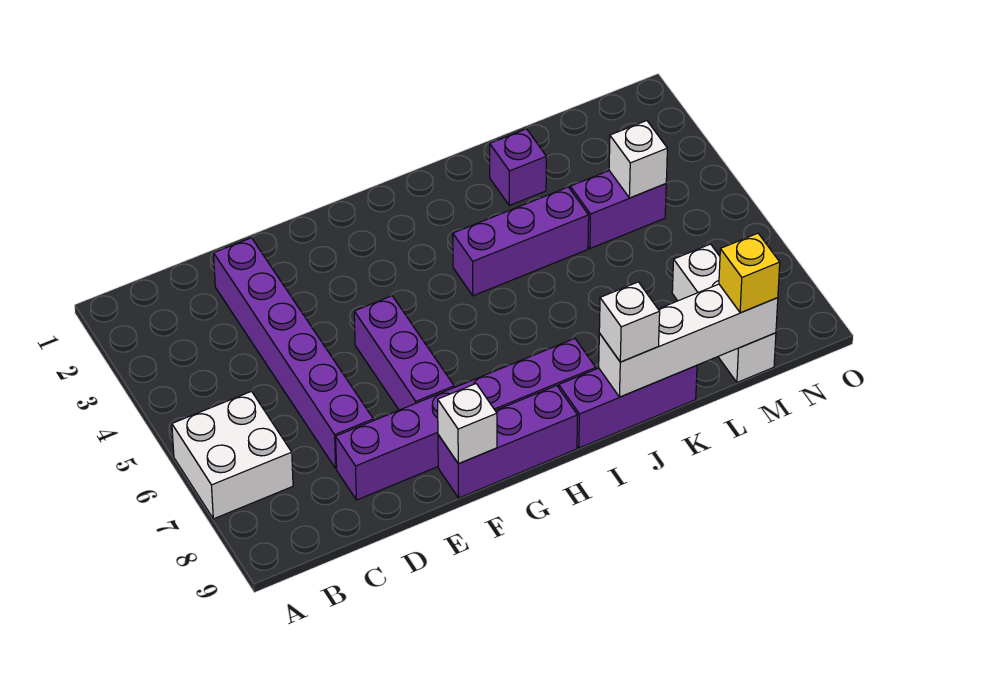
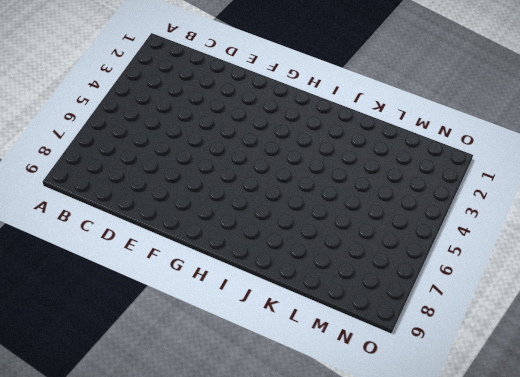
none -> white brick A6:B7 level 1
none -> purple brick D2:D7 level 1
none -> purple brick D8:I8 level 1

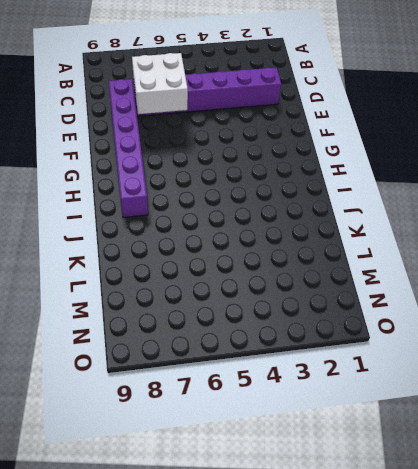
white brick D6:E7 level 2 -> white brick A6:B7 level 1
none -> purple brick F5:F7 level 1
none -> purple brick F9:H9 level 1
none -> purple brick I4:K4 level 1

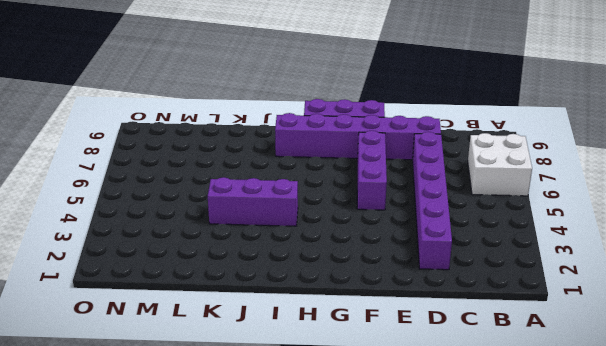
none -> purple brick I9:K9 level 1
none -> purple brick K2 level 1
none -> purple brick L4:M4 level 1

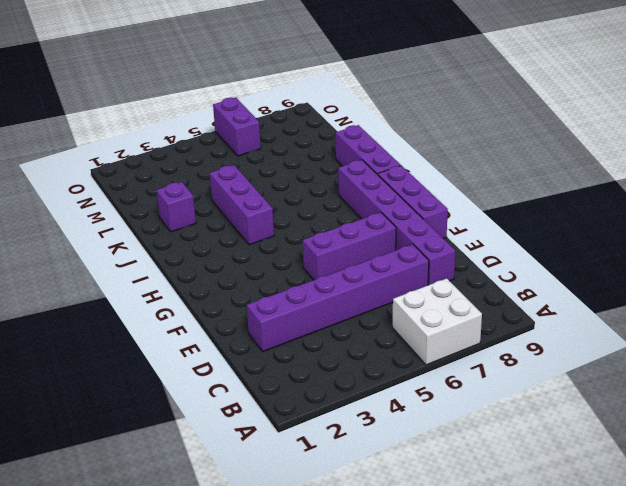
purple brick N6:O6 level 1 -> purple brick L4:M4 level 1
none -> white brick M7:M9 level 1
none -> white brick F9 level 2
none -> white brick J9:M9 level 2

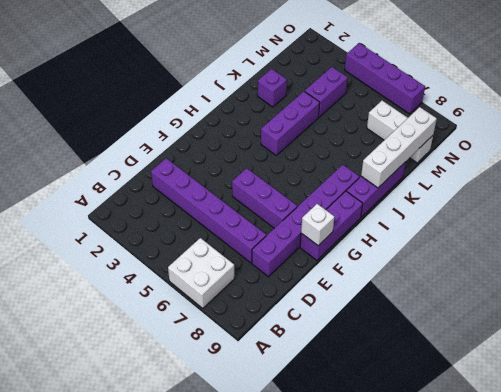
purple brick O4:O7 level 1 -> none
none -> white brick M4 level 2
none -> white brick J9 level 3
none -> yellow brick M9 level 3

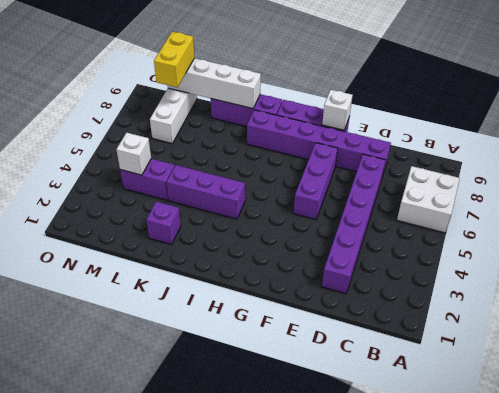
yellow brick M8:M9 level 3 -> yellow brick M9 level 3
none -> white brick J9 level 3

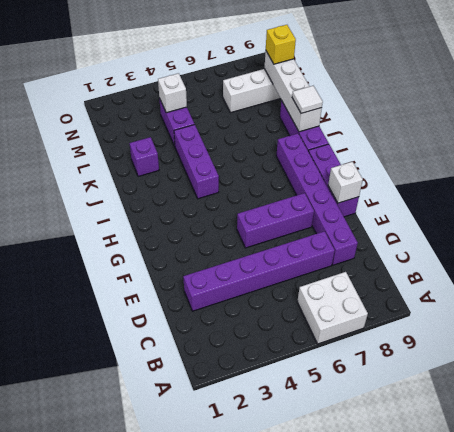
white tile J9 level 3 -> white brick J9 level 3

